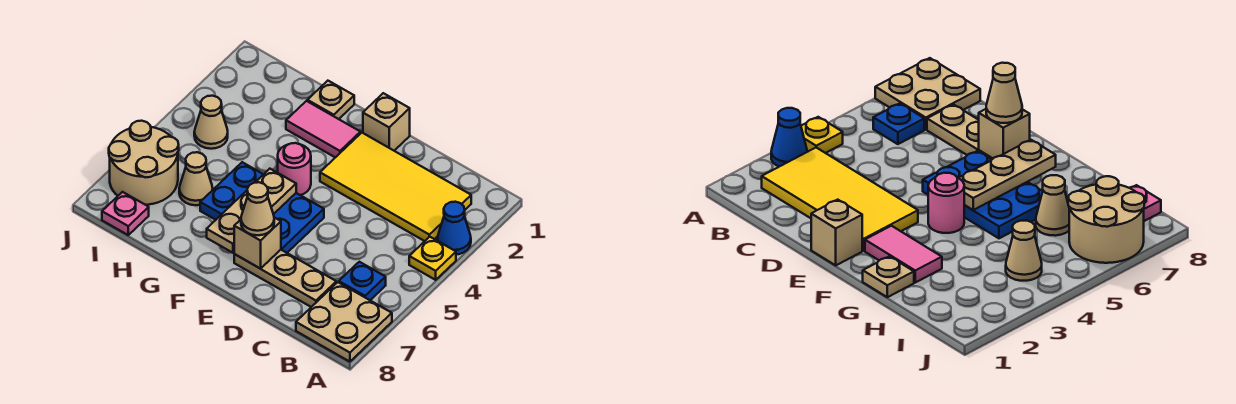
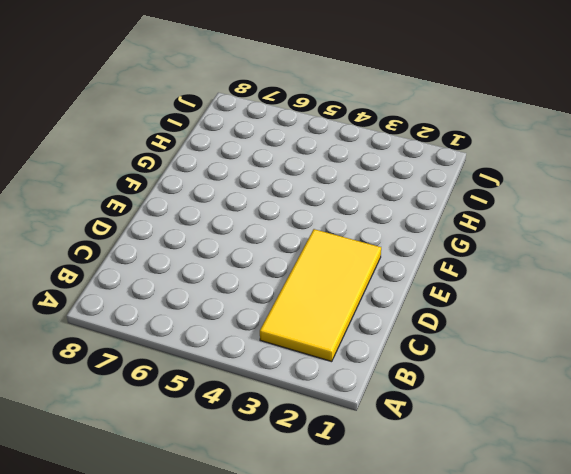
none -> blue cone A3 level 1
none -> yellow plate A4 level 1
none -> tan plate A7:B8 level 1

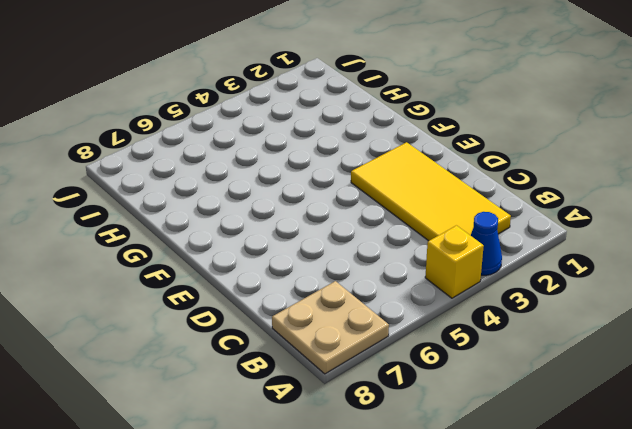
yellow brick A4 level 1 -> yellow plate A4 level 1
none -> blue plate B6 level 1
none -> tan plate C7:E7 level 1
none -> tan brick E1 level 1

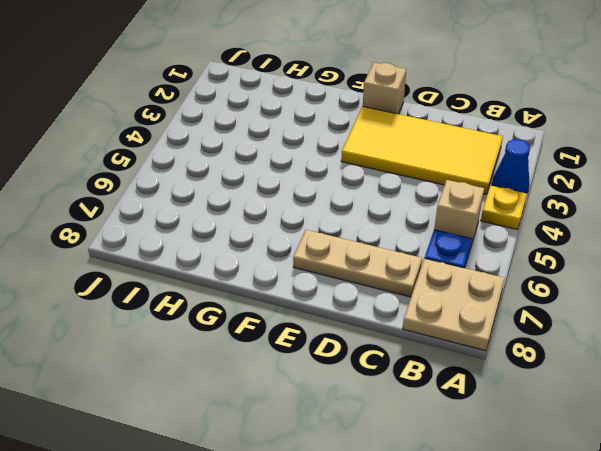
tan brick B5 level 1 -> tan brick E7 level 2
none -> blue plate E5:G6 level 1
none -> pink tile F2:G2 level 1
none -> pink round brick F4 level 1

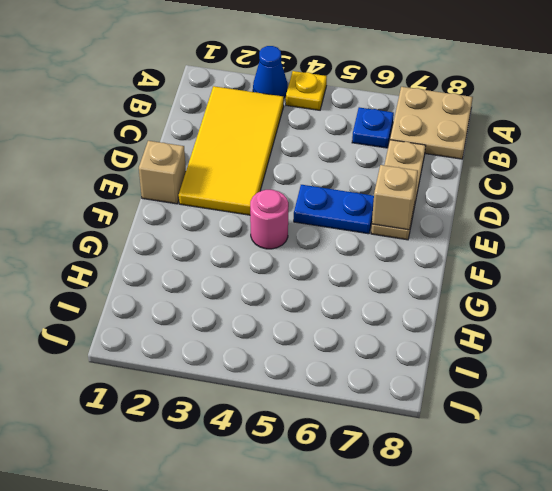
blue plate E5:E6 level 1 -> blue plate E5:G6 level 1
none -> pink tile F2:G2 level 1
none -> tan plate G1 level 1
none -> tan cone H6 level 1

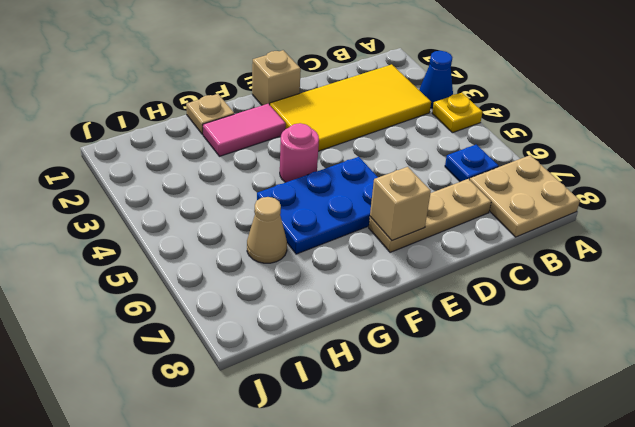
none -> tan cone I4 level 1
none -> tan round brick I6:J7 level 1
none -> pink plate I8 level 1

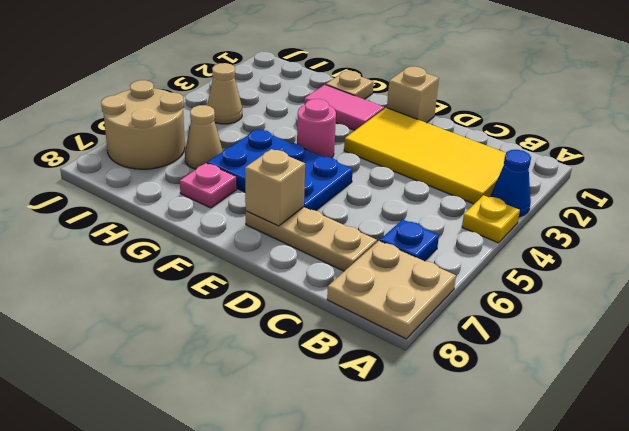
pink plate G7 level 1 -> pink plate I8 level 1
none -> tan plate F5:F7 level 2
none -> tan cone E7 level 3

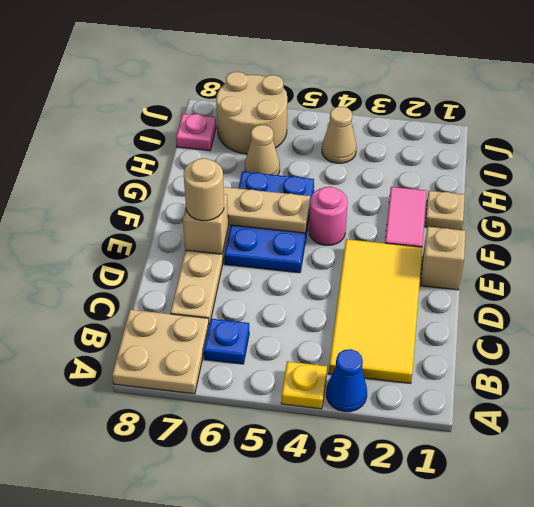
tan round brick E7 level 3 -> tan cone E7 level 3

